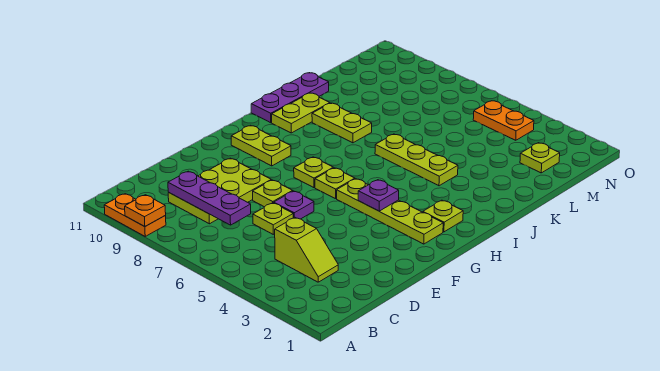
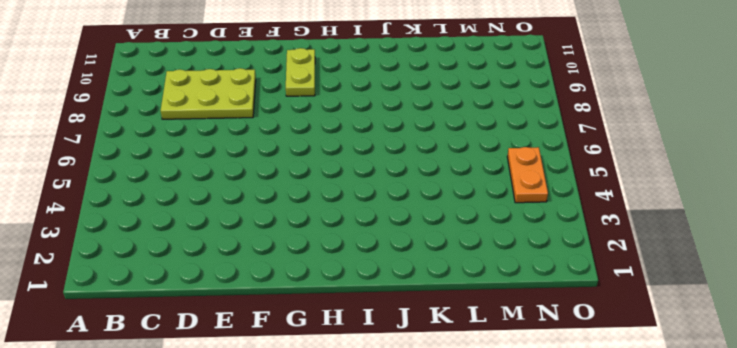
none -> orange plate A9:A10 level 1
none -> lime slope C3:C4 level 1 top 4
none -> lime plate D6 level 1

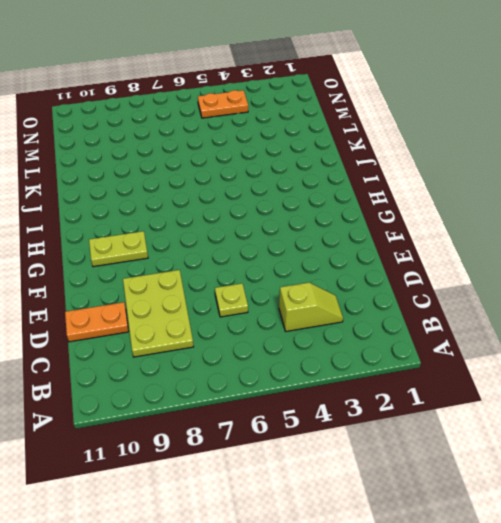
orange plate D10:D11 level 1 -> orange plate A9:A10 level 1
none -> purple plate E6 level 1
none -> lime plate E7 level 1
none -> lime plate G2:G5 level 1

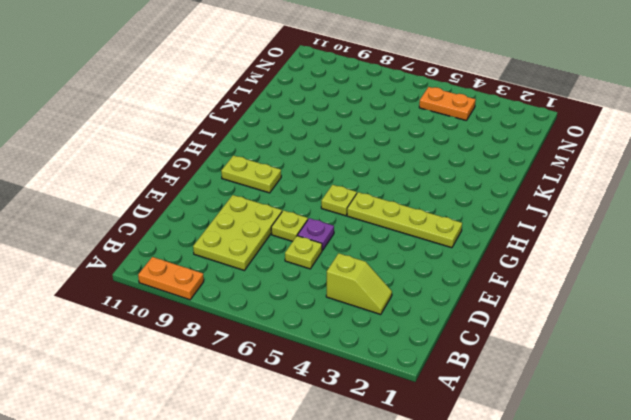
none -> lime plate G7 level 1
none -> lime plate H2 level 1
none -> lime plate I10:J10 level 1

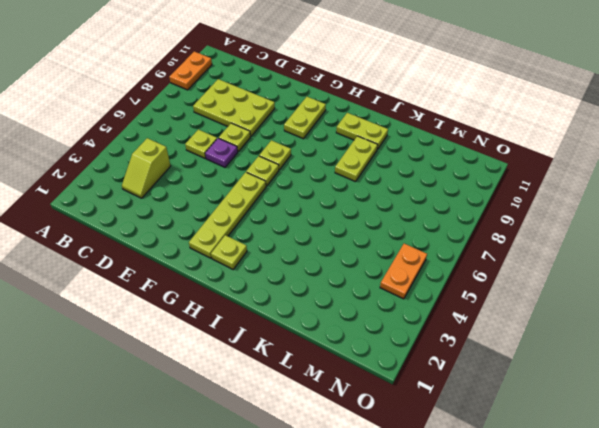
none -> purple plate I11:K11 level 1
none -> lime plate J4:J6 level 1
none -> lime plate M2 level 1

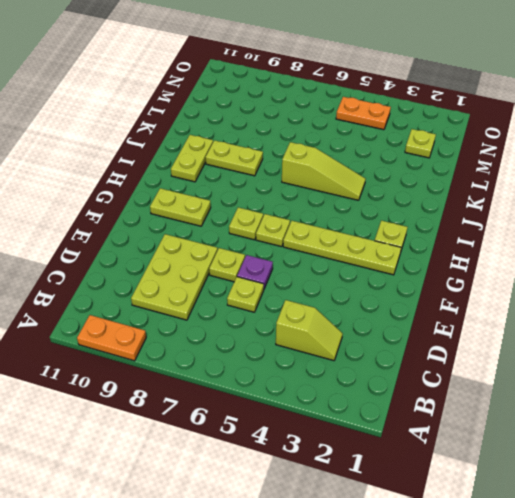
lime slope J4:J6 level 1 top 6 -> lime plate J4:J6 level 1
none -> purple plate I11:K11 level 1
none -> orange plate A9 level 2
none -> purple plate C7:C9 level 2

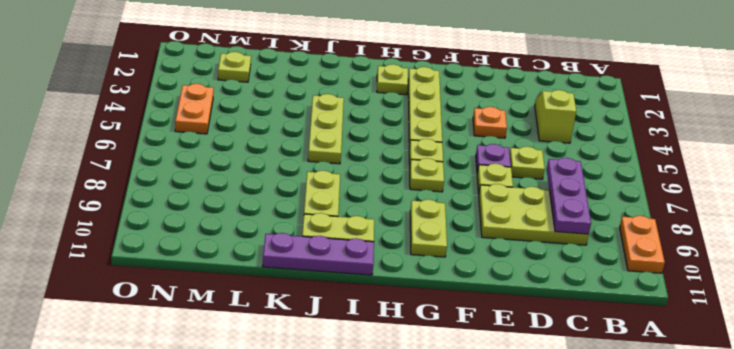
orange plate E4 level 1 -> orange plate A9 level 2
none -> purple plate G4 level 2

